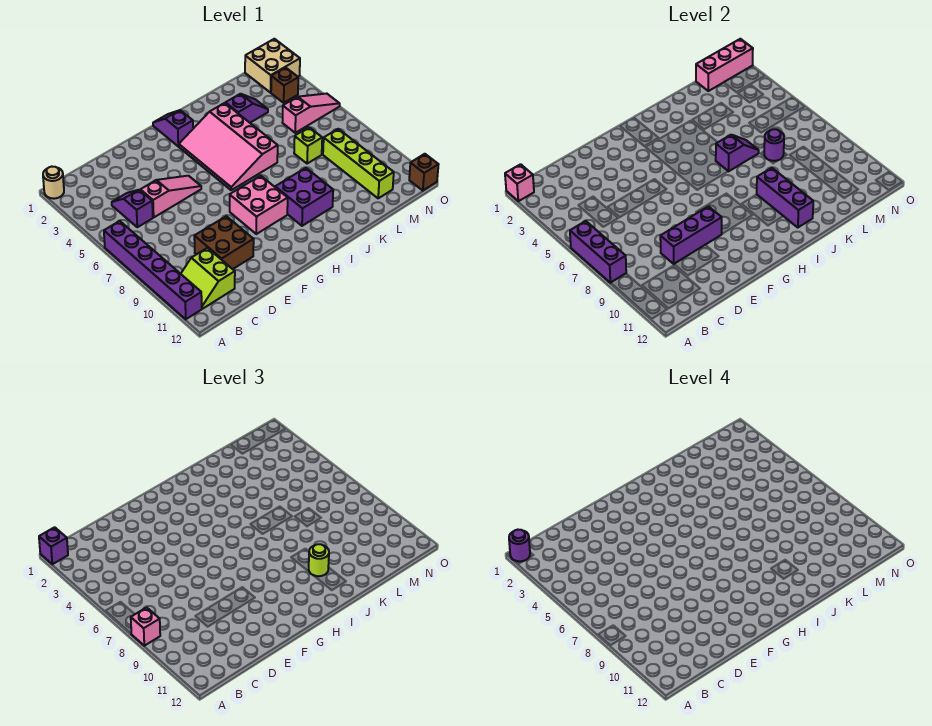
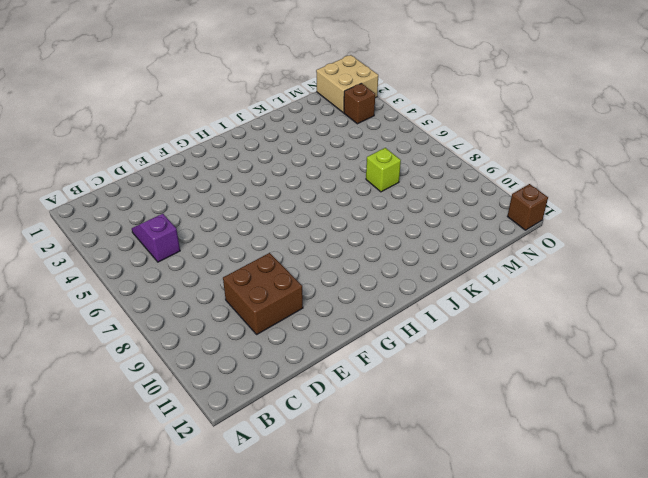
none -> tan round brick A1 level 1
none -> purple brick A6:A11 level 1
none -> lime slope B10:C11 level 1 top C

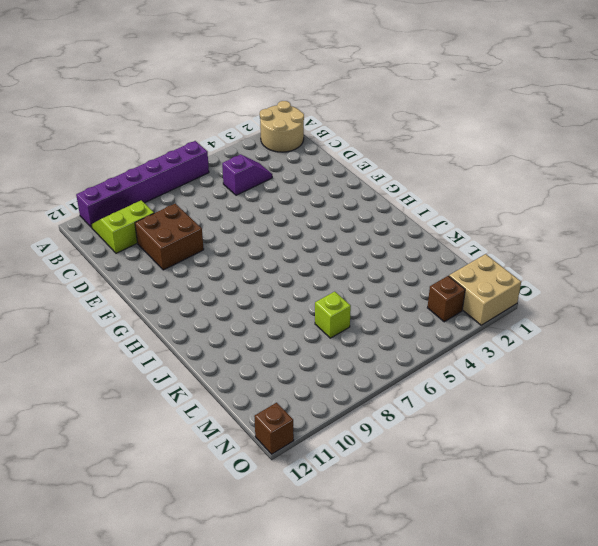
tan round brick A1:B2 level 1 -> tan round brick A1 level 1
none -> pink slope D5:F5 level 1 top D
none -> pink brick G8:H9 level 1
none -> purple slope H1:H2 level 1 top 2

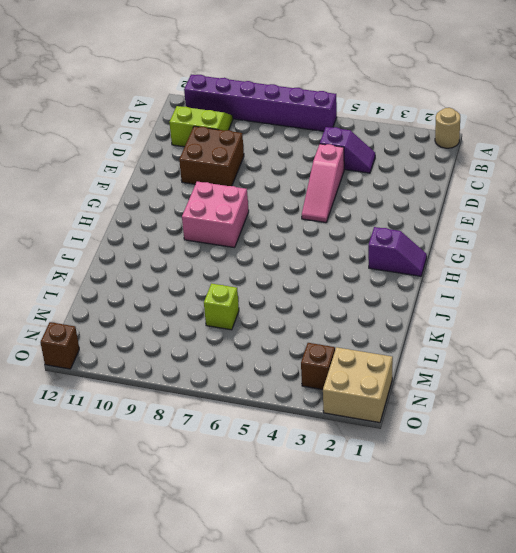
none -> pink slope H3:J6 level 1 top J
none -> purple brick I9:J10 level 1
none -> purple slope K3:L3 level 1 top K

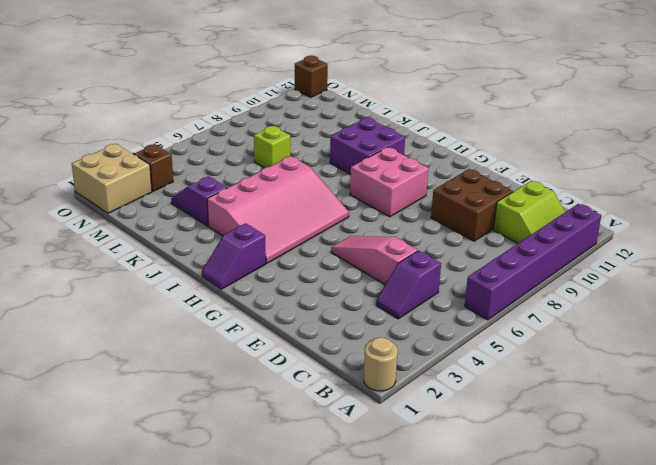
none -> pink slope M5:O5 level 1 top M
none -> lime brick M8:M11 level 1
none -> pink brick A1 level 2

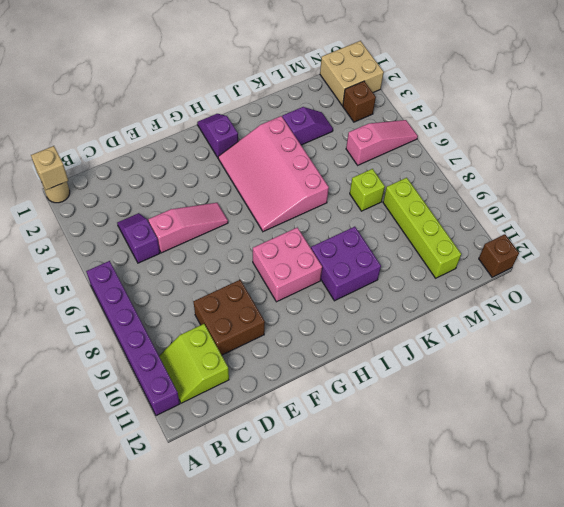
tan brick A1 level 2 -> pink brick A1 level 2
none -> purple brick A6:A8 level 2
none -> purple brick D9:F9 level 2
none -> purple slope J6:K6 level 2 top J

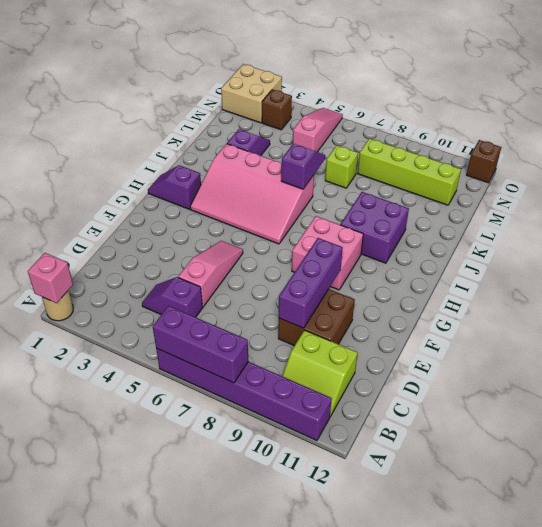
none -> purple brick J9:J11 level 2
none -> purple round brick L7 level 2
none -> pink brick M1:O1 level 2

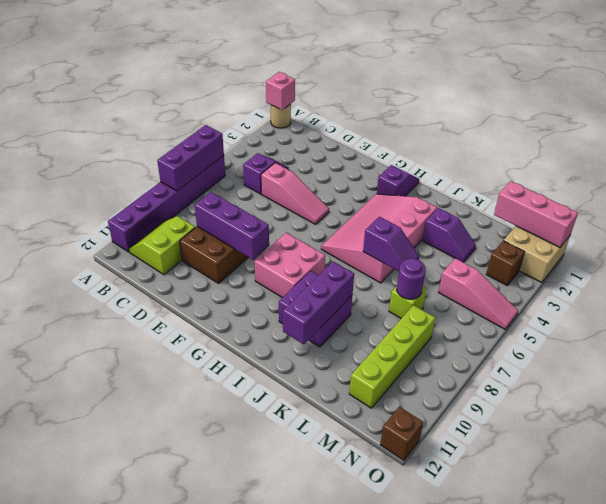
none -> purple brick A1 level 3
none -> pink brick A8 level 3
none -> lime round brick J10 level 3

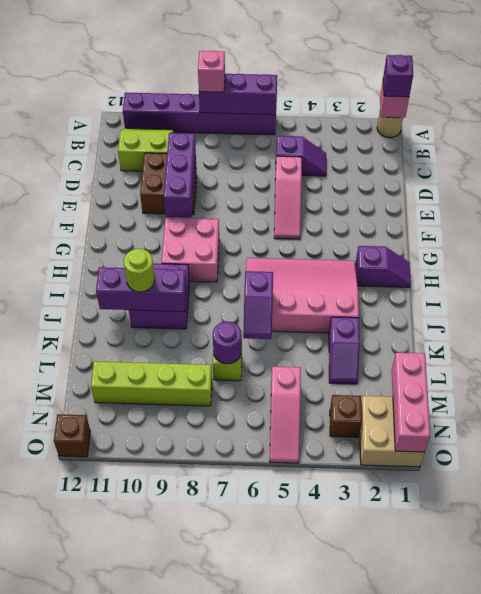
none -> purple round brick A1 level 4

